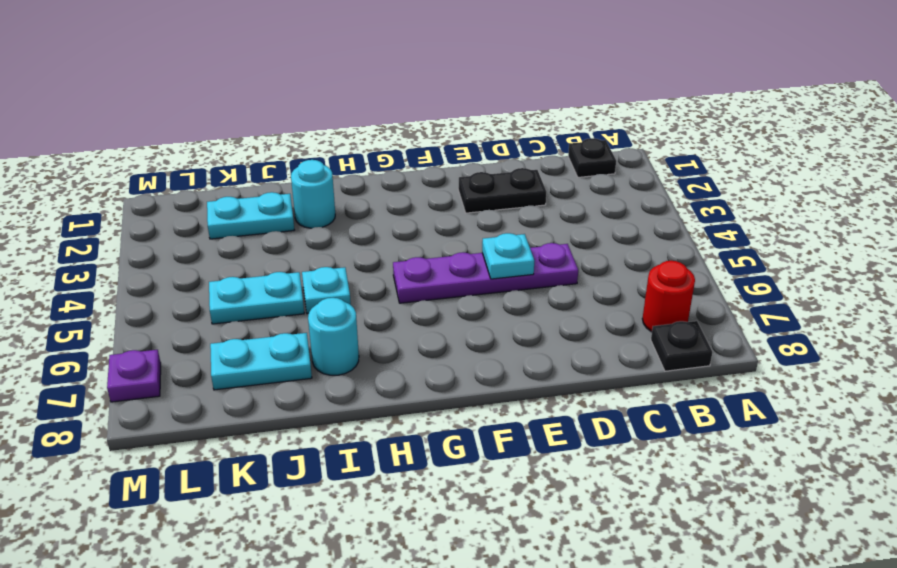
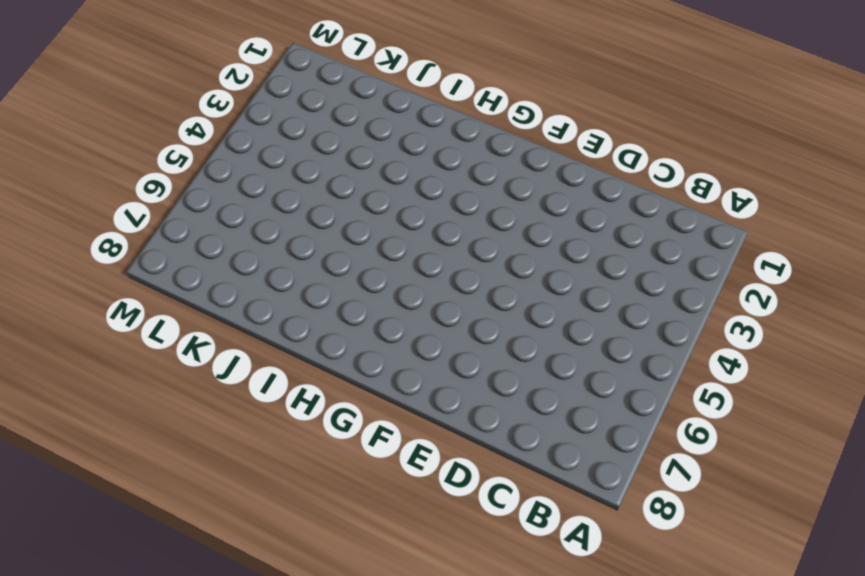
none -> black plate B1 level 1
none -> red round brick B7 level 1
none -> black plate B8 level 1

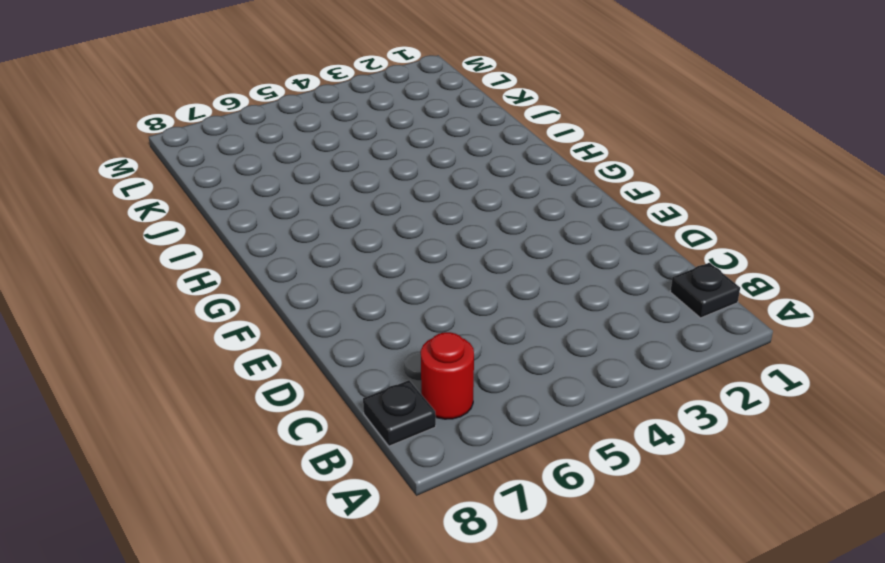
none -> black plate D2:E2 level 1
none -> purple plate D5:G5 level 1
none -> cyan round brick I2 level 1

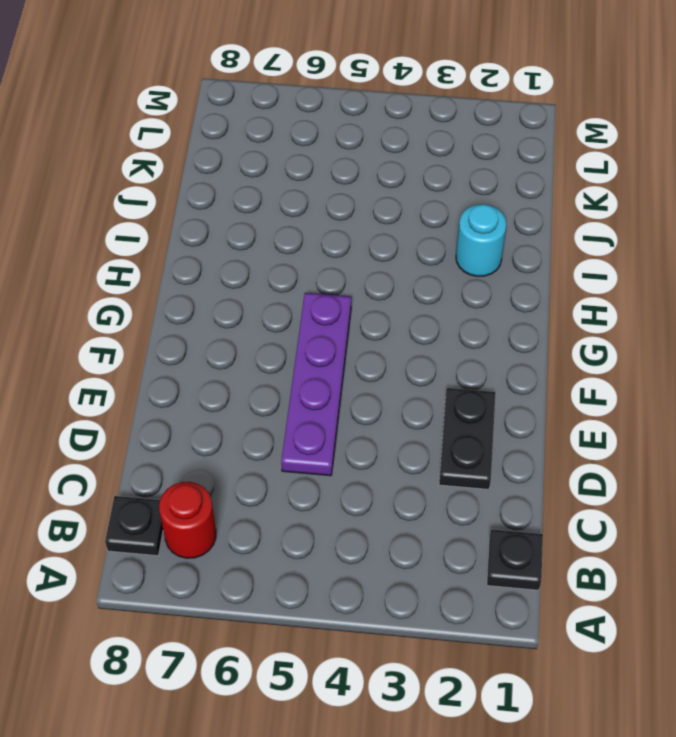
none -> cyan plate I5 level 1
none -> cyan round brick I7 level 1
none -> cyan plate J2:K2 level 1

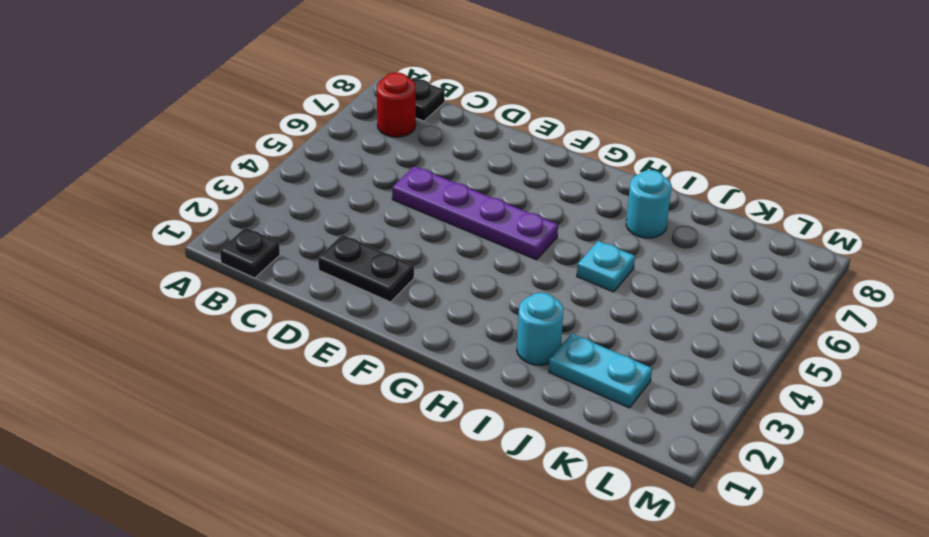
none -> cyan plate J5:K5 level 1
none -> cyan plate J7:K7 level 1
none -> purple plate M7 level 1

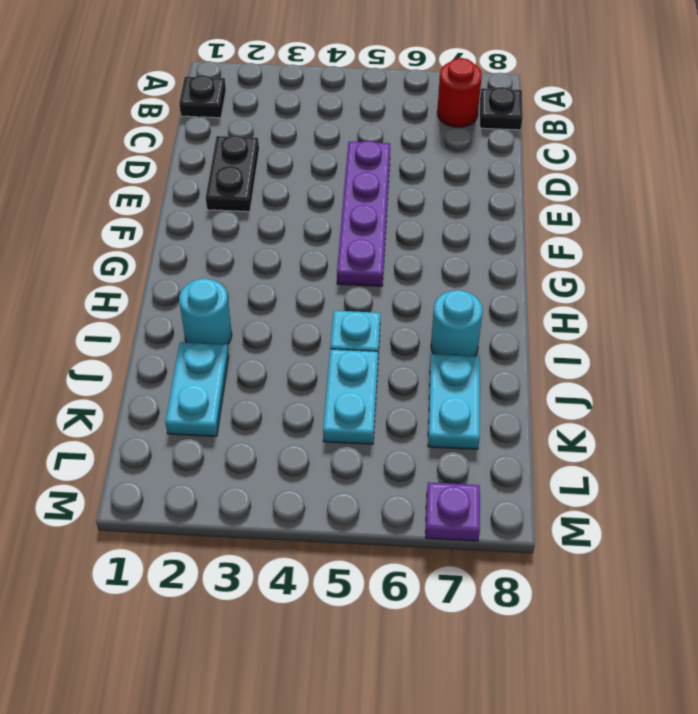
none -> cyan plate E5 level 2

